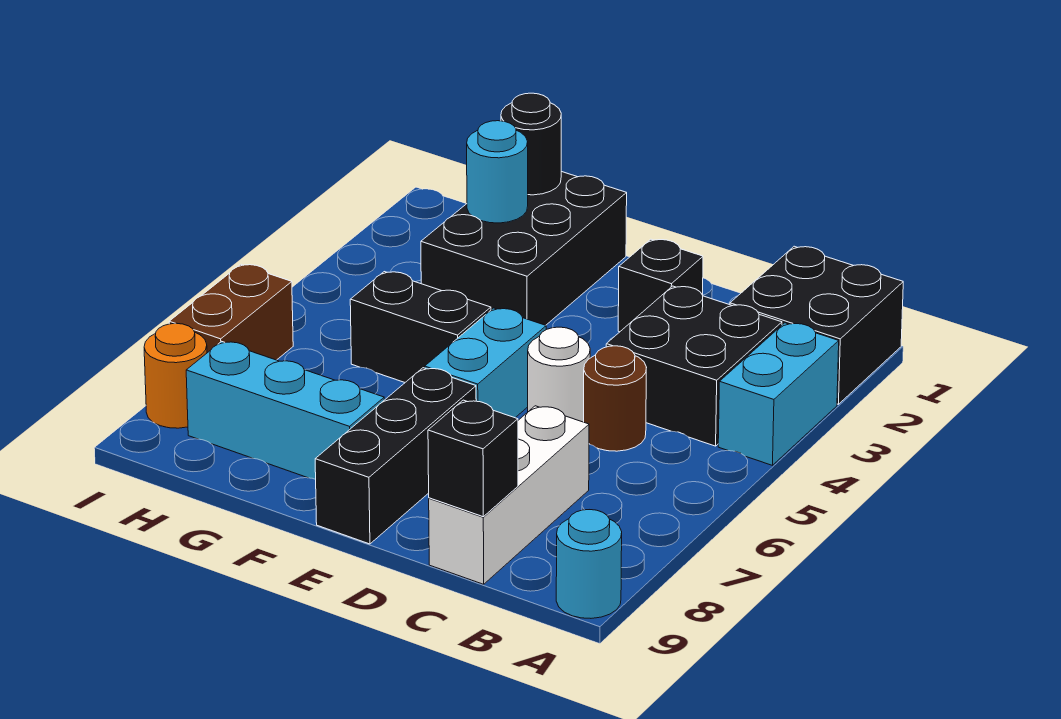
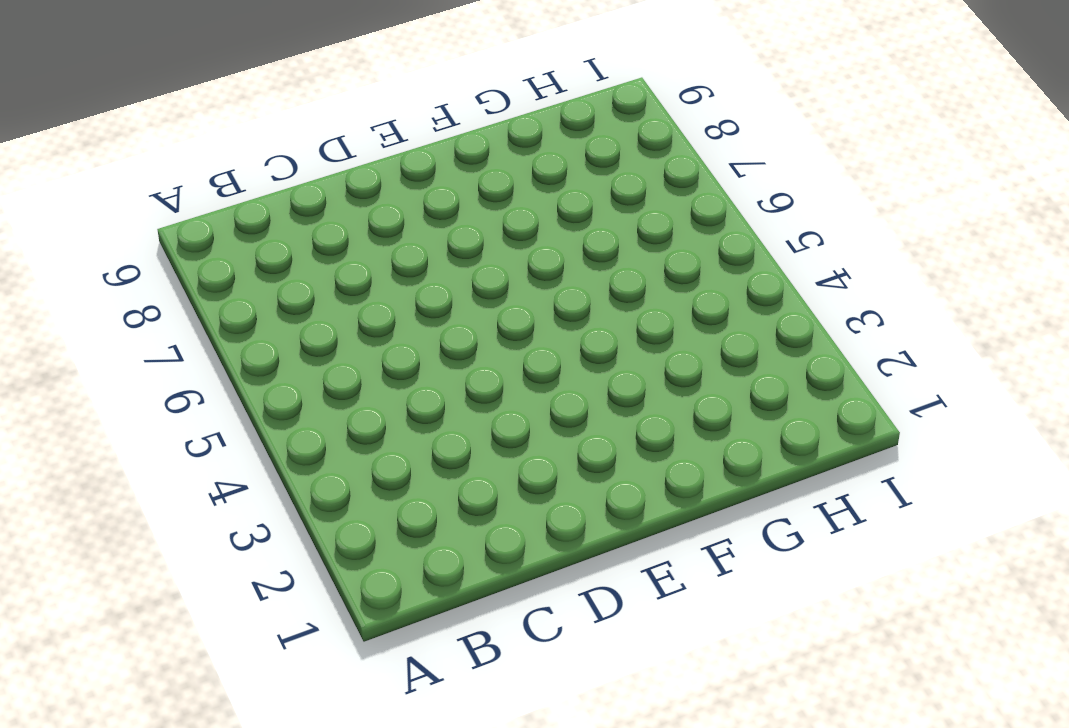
none -> black brick A1:B2 level 1
none -> cyan brick A3:A4 level 1
none -> cyan round brick A9 level 1

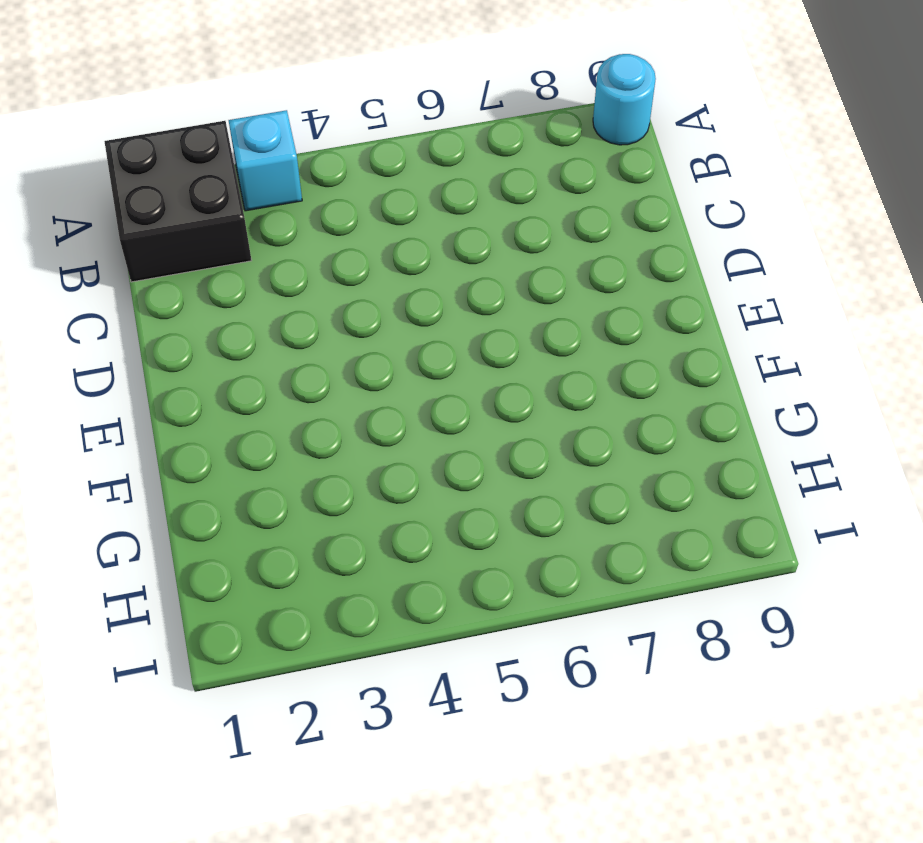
cyan brick A3 level 1 -> cyan brick A3:A4 level 1
none -> black brick B3:C4 level 1
none -> brown round brick C5 level 1
none -> white brick C7:C9 level 1

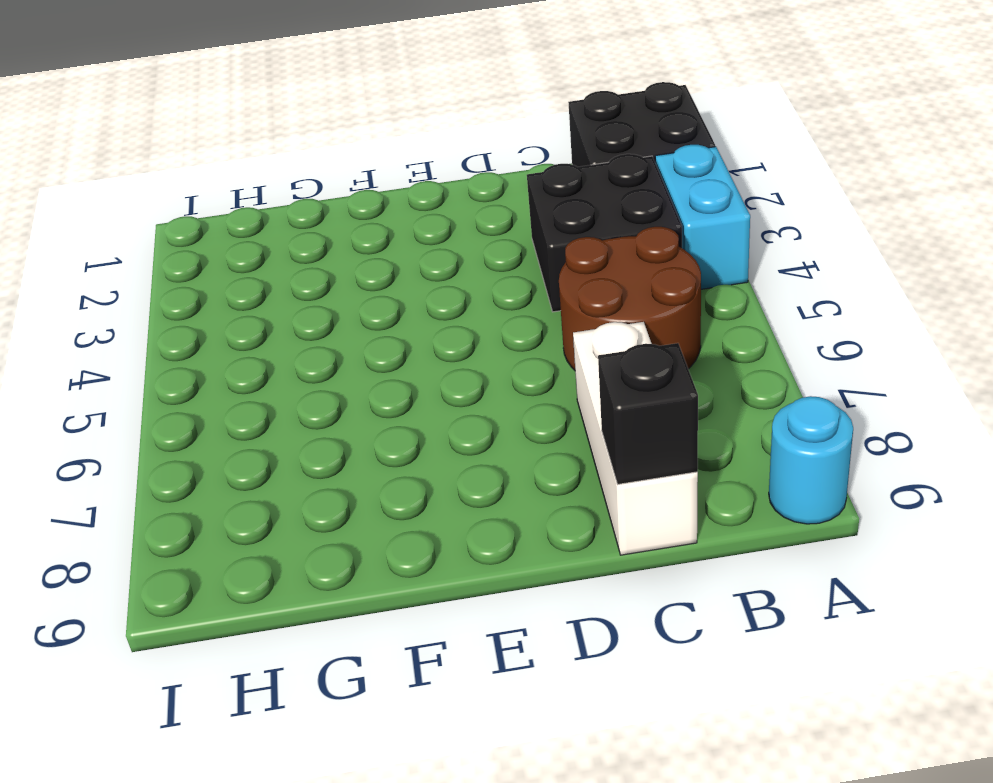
brown round brick B5:C6 level 1 -> brown round brick C5 level 1
none -> black brick D2 level 1
none -> white round brick D5 level 1
none -> cyan brick E5:E6 level 1

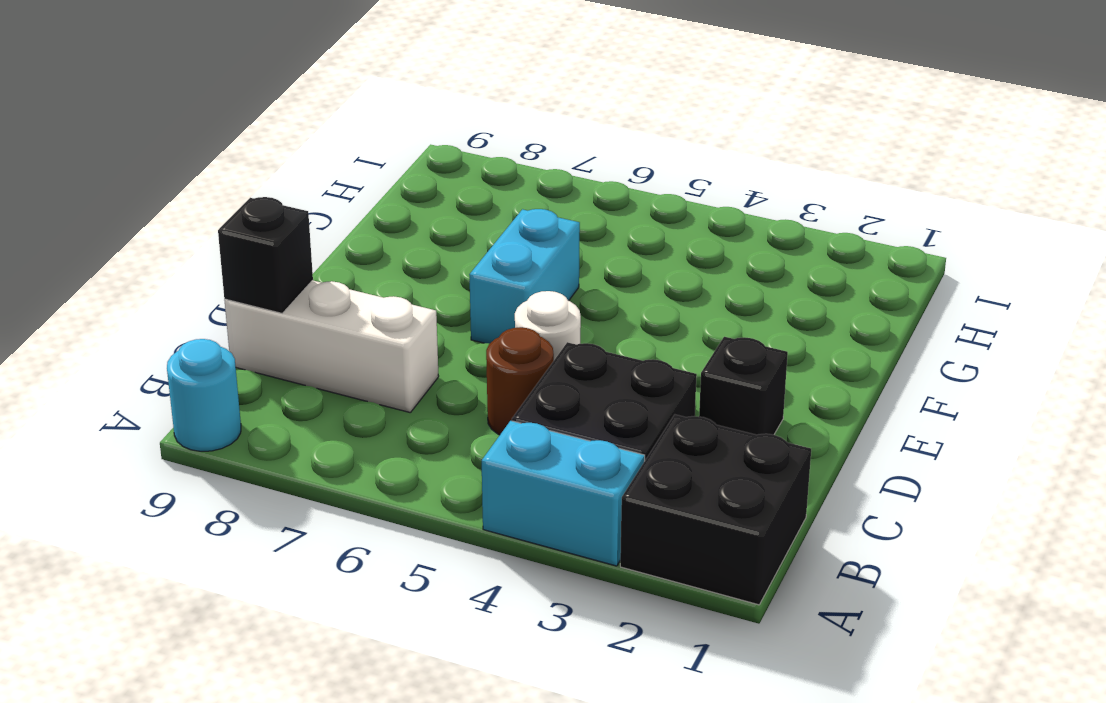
cyan brick E6:F6 level 1 -> cyan brick E5:E6 level 1
none -> black brick E7:E9 level 1
none -> black brick F1:G3 level 1
none -> black brick F5:G5 level 1

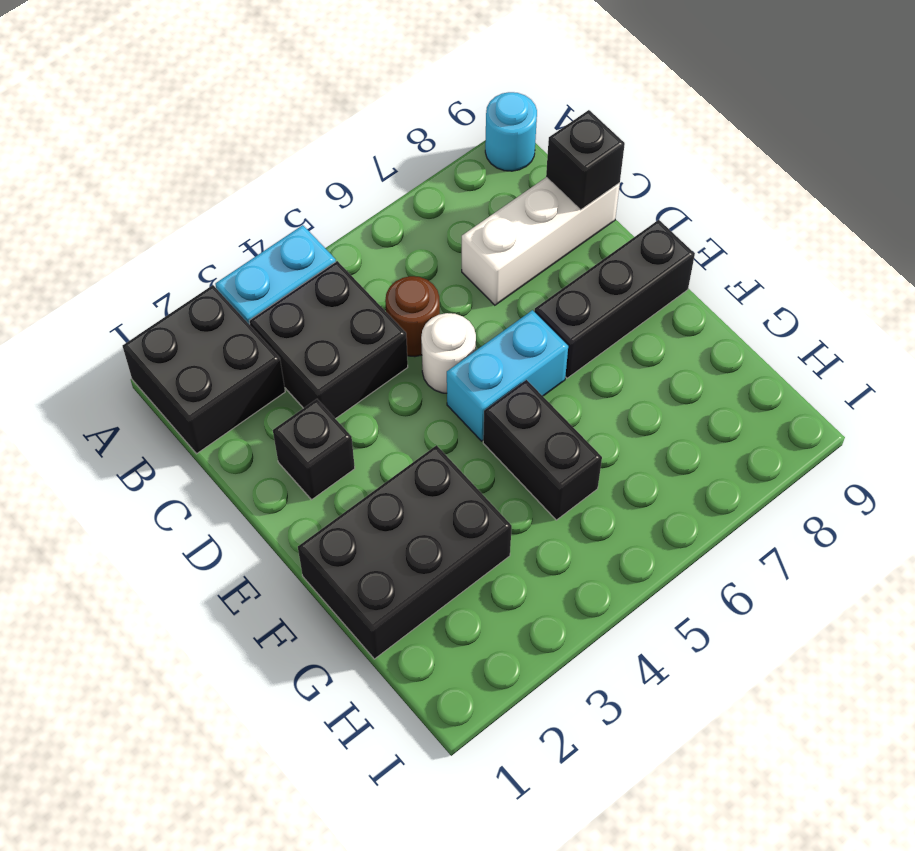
none -> cyan brick F8:H8 level 1
none -> brown brick I6:I7 level 1
none -> orange round brick I8 level 1

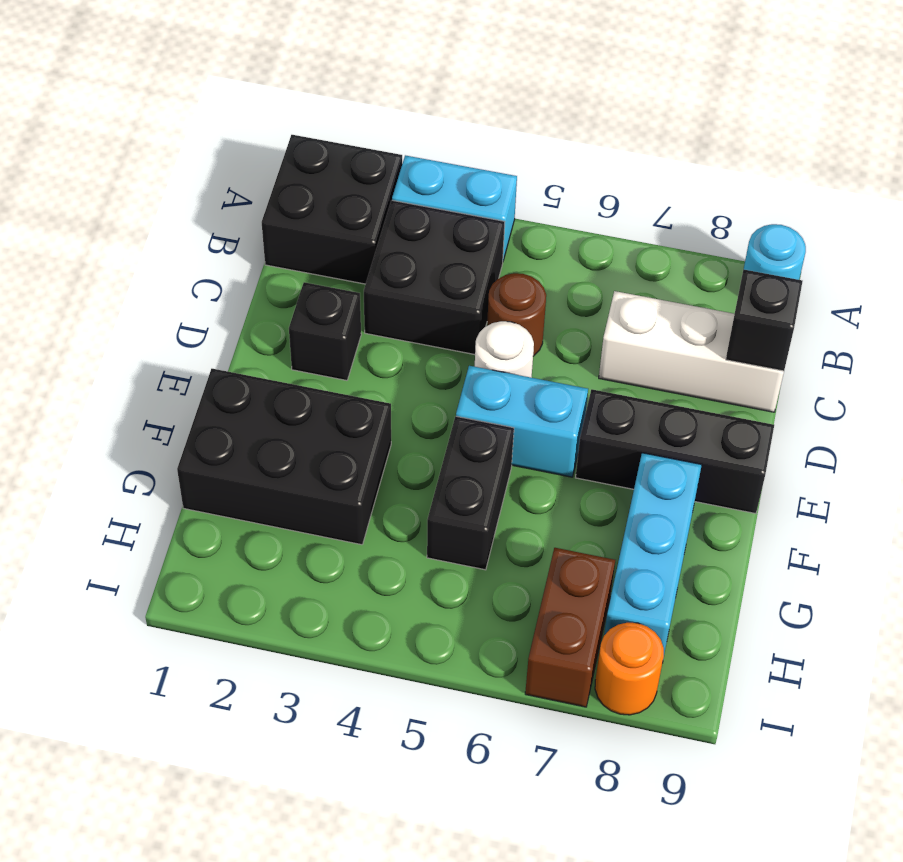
brown brick H7:I7 level 1 -> brown brick I6:I7 level 1
none -> black round brick G1 level 2
none -> cyan round brick G2 level 2

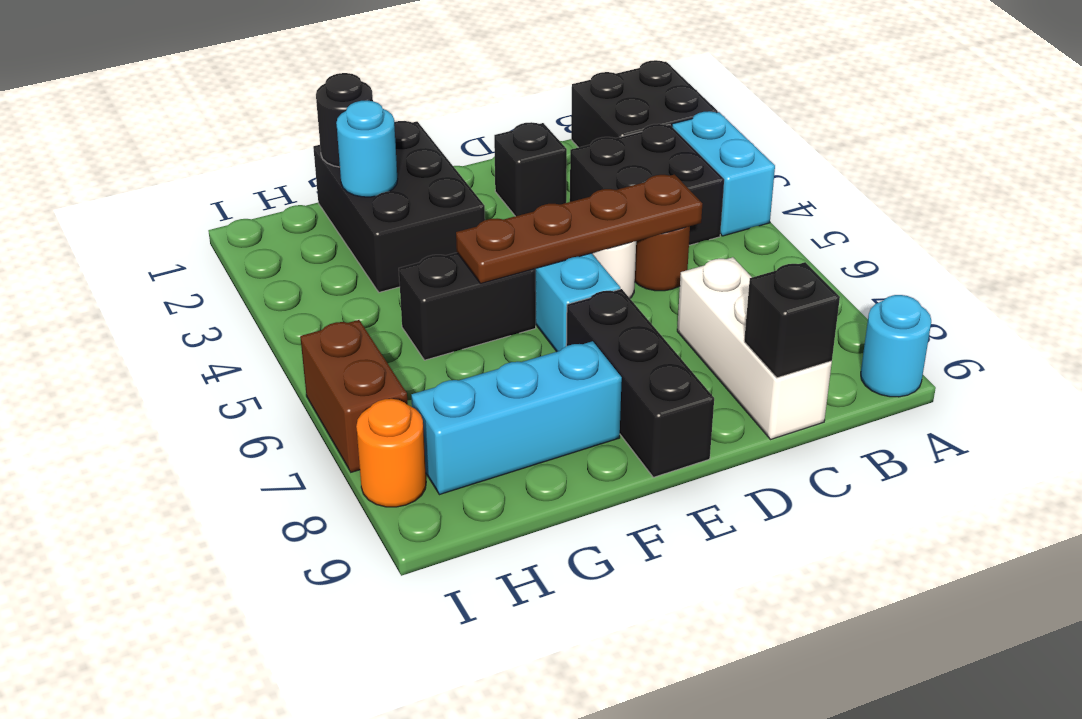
brown plate C5:F5 level 2 -> none

